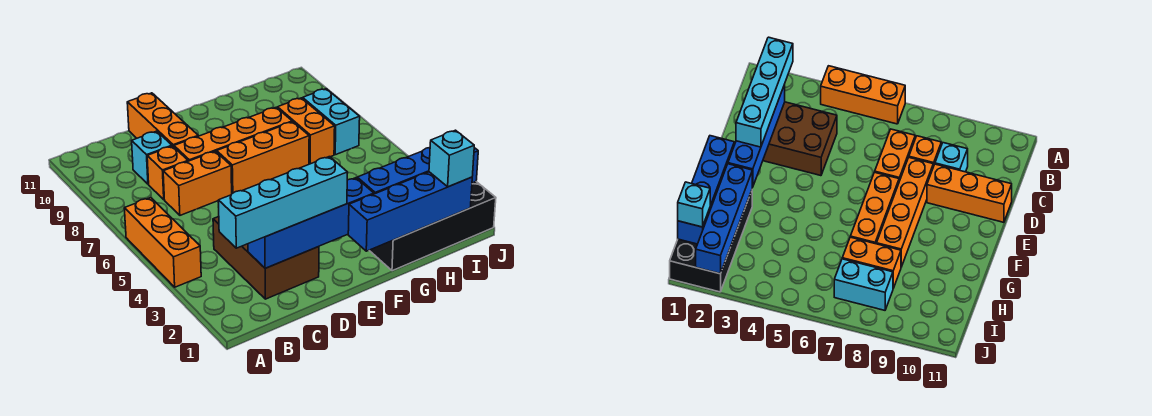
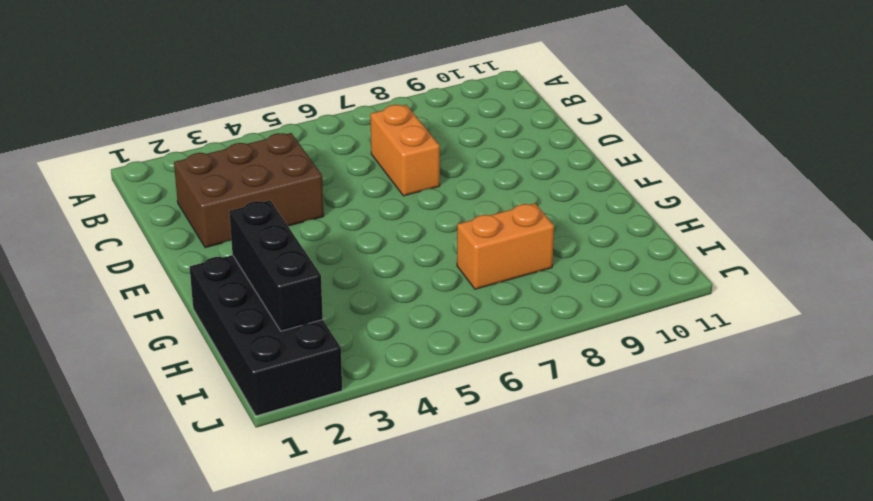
black brick G2:I2 level 2 -> blue brick G2:J2 level 2
none -> orange brick A4:A6 level 1
none -> orange brick C8 level 1
none -> cyan brick C9 level 1

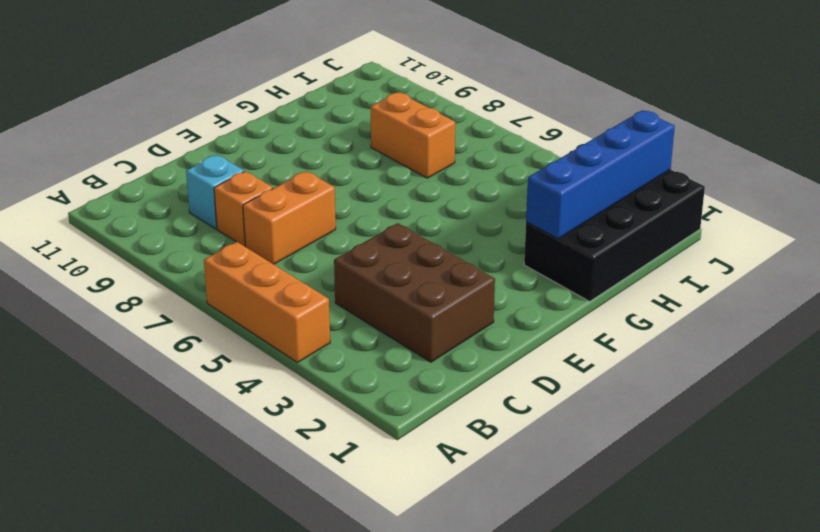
none -> orange brick D8:G8 level 1
none -> orange brick D9:D11 level 1
none -> orange brick E7:G7 level 1

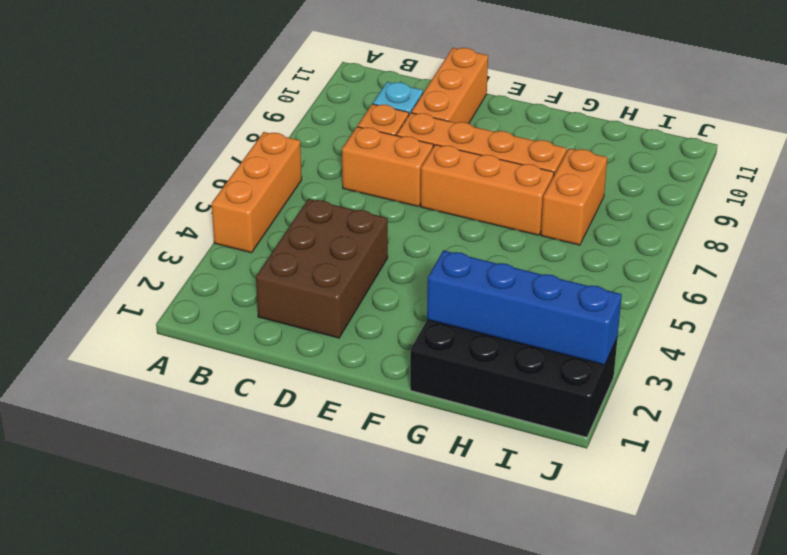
none -> cyan brick I7:I8 level 1
none -> blue brick C2:F2 level 2
none -> blue brick F1:I1 level 2

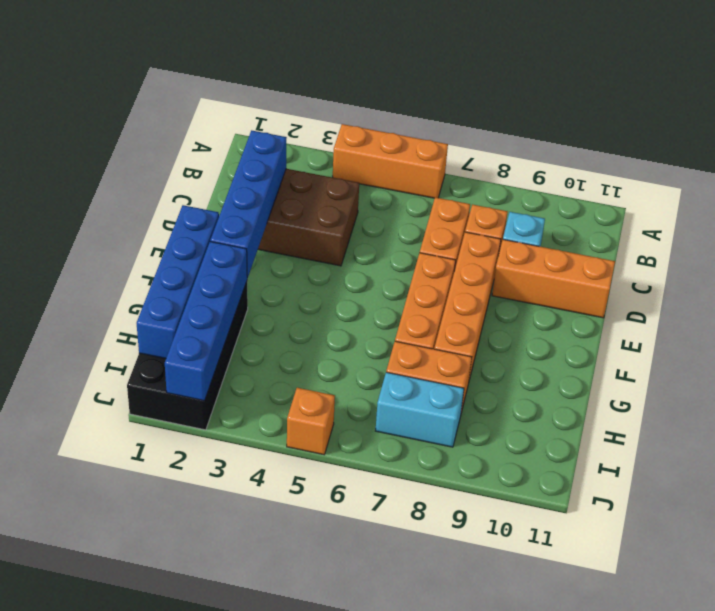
orange brick J5 level 1 -> none
none -> cyan brick B2:E2 level 3
none -> cyan brick I1 level 3

